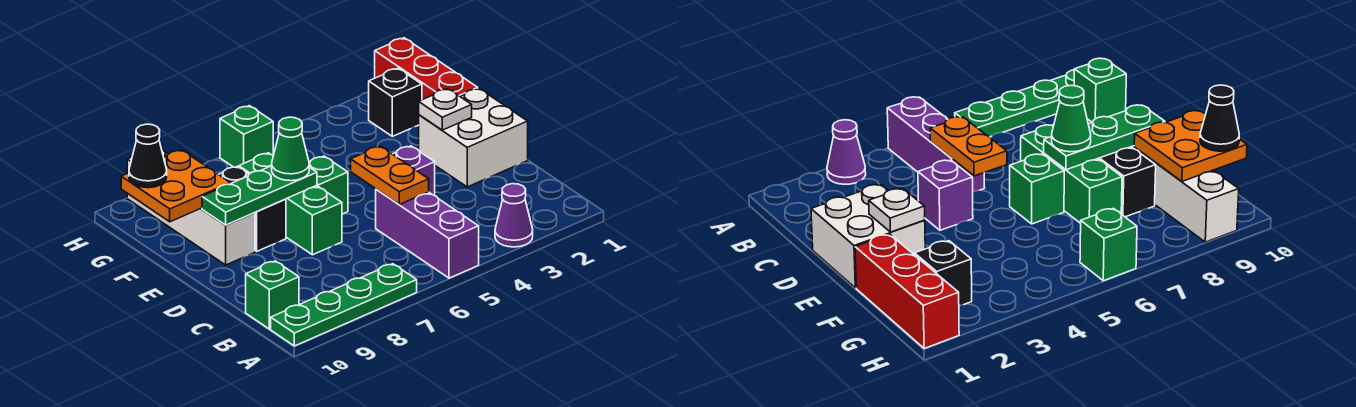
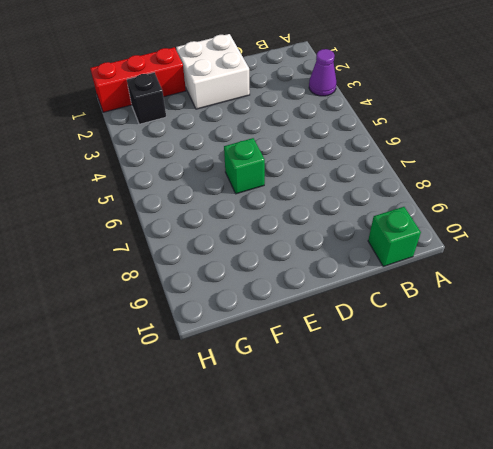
none -> purple brick A5:C5 level 1
none -> green plate A7:A10 level 1
none -> purple brick D4 level 1

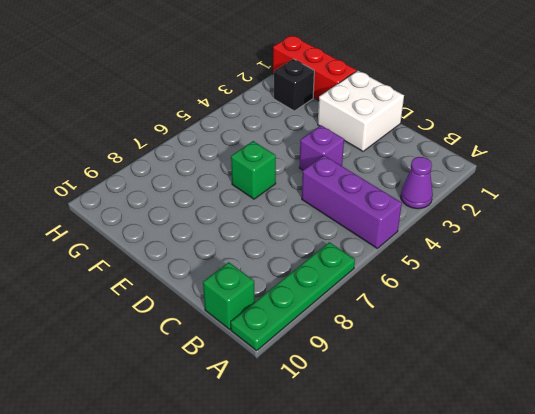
none -> green brick D7:F7 level 1
none -> black brick E8:F8 level 1
none -> white brick E9:H9 level 1

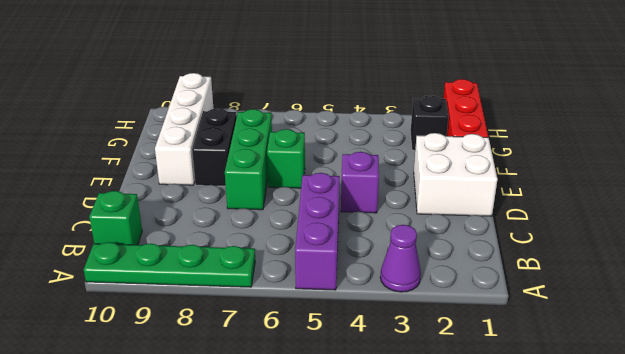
none -> green brick H6 level 1
none -> orange plate C5:D5 level 2
none -> white plate E2 level 2

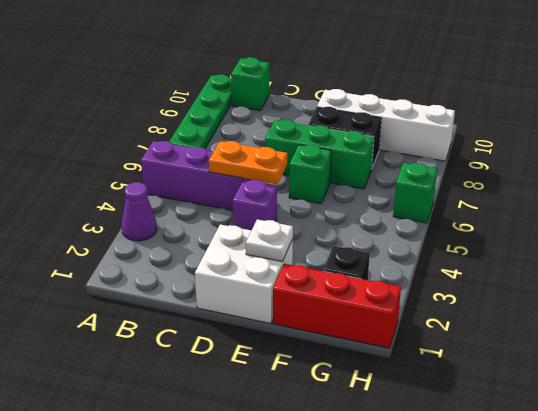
none -> green plate E7:E9 level 2
none -> orange plate F9:G10 level 2
none -> green cone E7 level 3

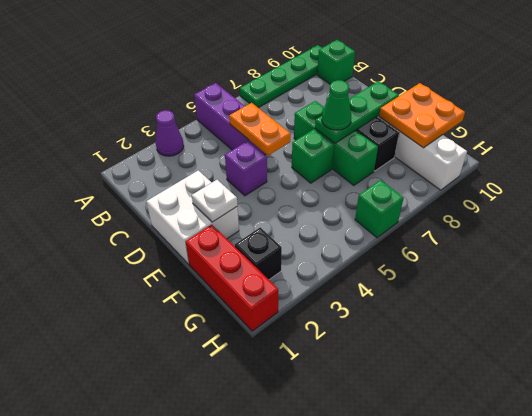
none -> black cone G10 level 3

